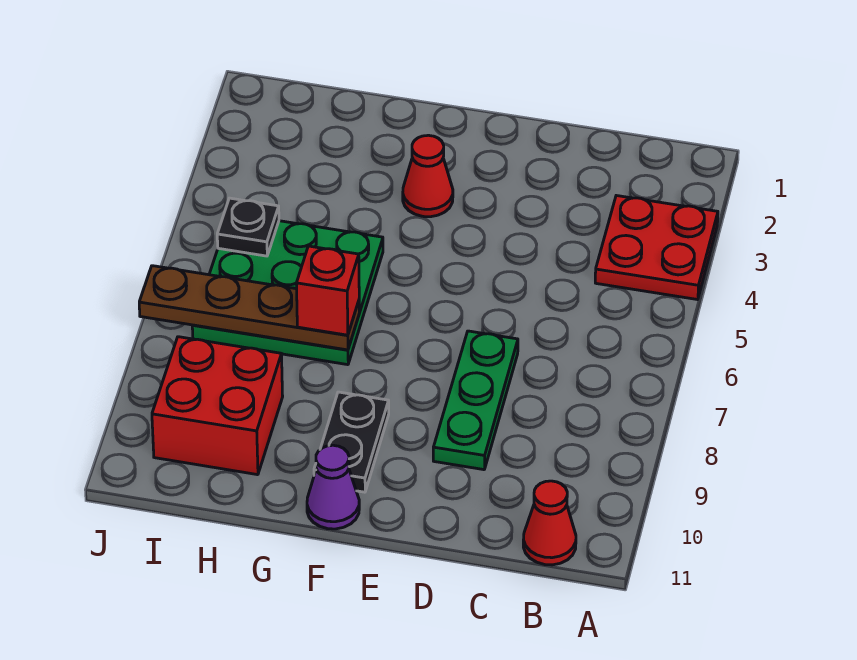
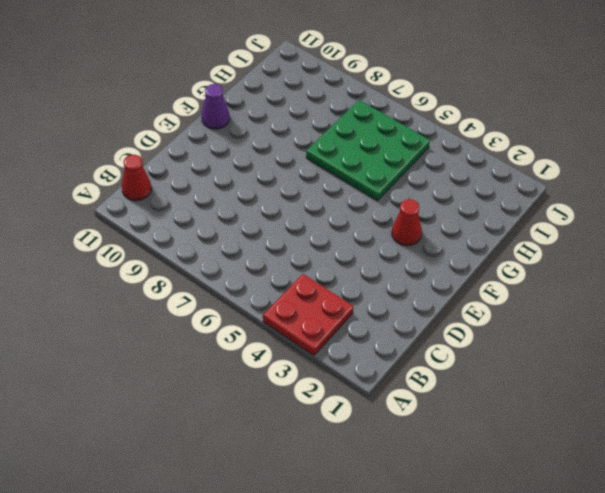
none -> green plate D7:D9 level 1
none -> black plate F9:F10 level 1

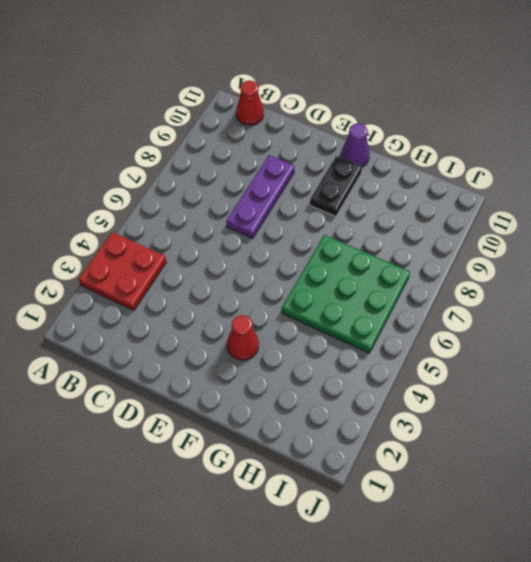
purple plate D7:D9 level 1 -> green plate D7:D9 level 1
none -> red brick H9:I10 level 1
none -> brown plate G7:J7 level 2

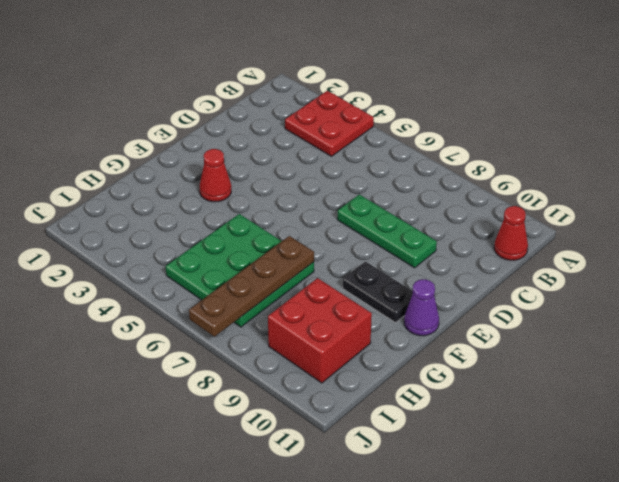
none -> black plate I5 level 2
none -> red brick G7 level 3

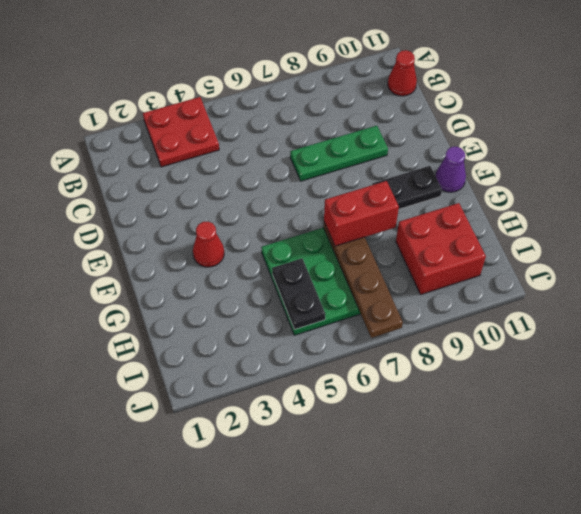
red brick G7:G8 level 3 -> red brick G7 level 3
black plate H5:I5 level 2 -> black plate I5 level 2

